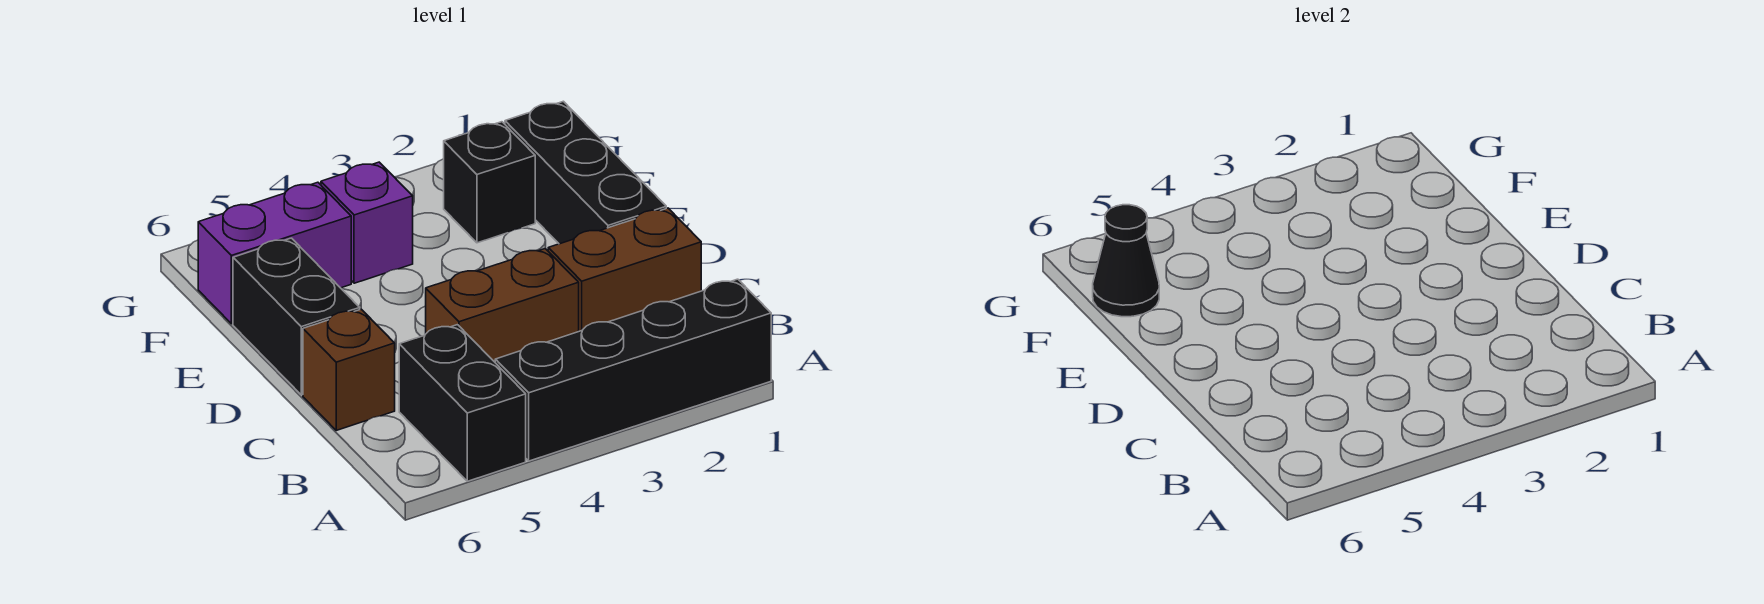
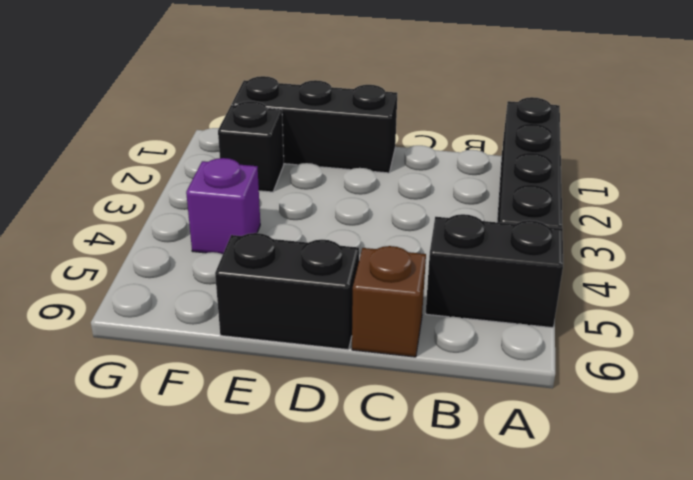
none -> brown brick C1:C2 level 1
none -> brown brick C3:C4 level 1

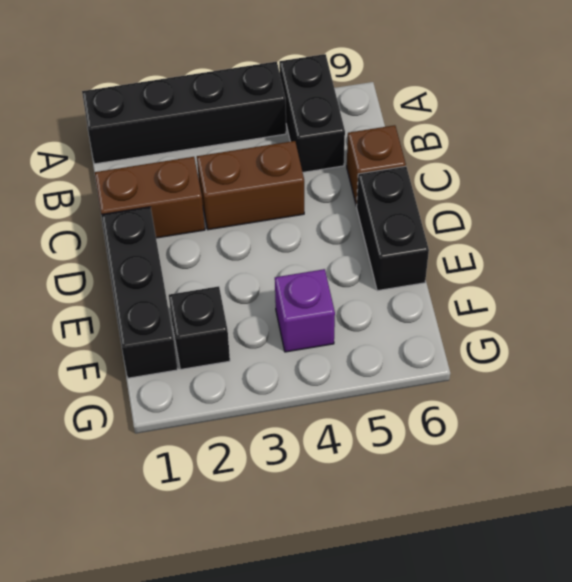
none -> purple brick F5:F6 level 1
none -> black cone F6 level 2

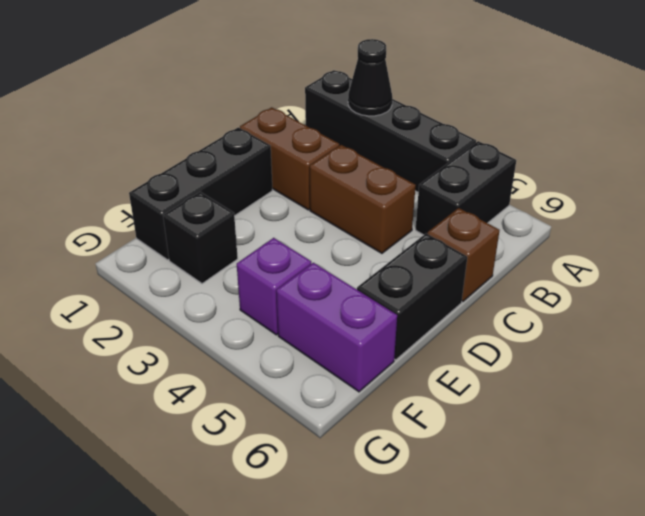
black cone A2 level 2 -> black cone F6 level 2

